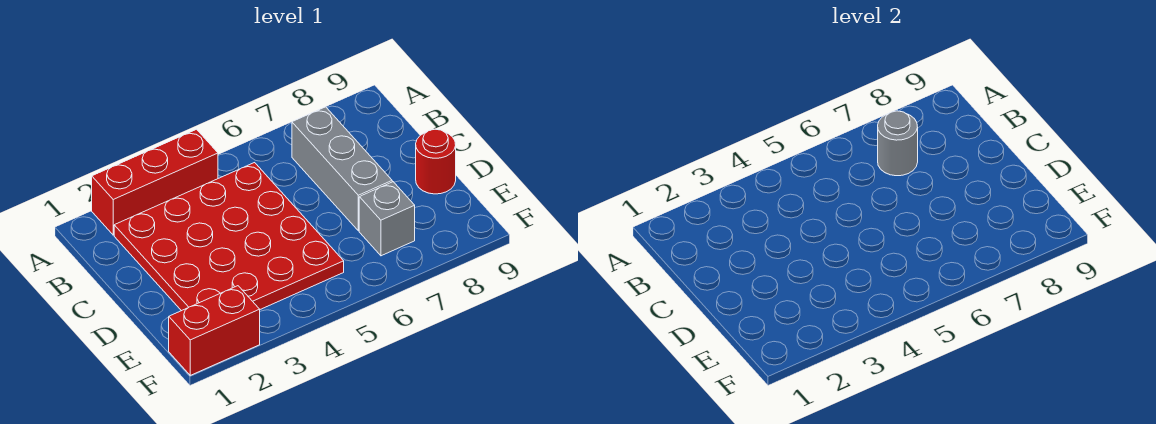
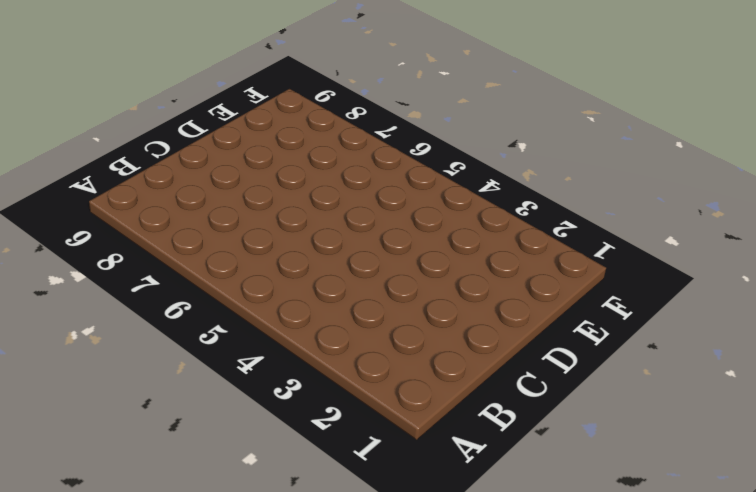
none -> red brick A2:A4 level 1
none -> red plate B2:E5 level 1

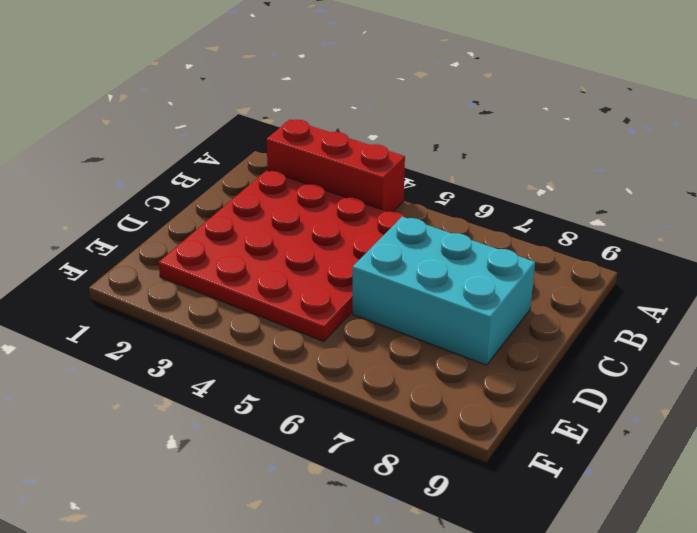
cyan brick C6:D8 level 1 -> grey brick B7:D7 level 1
none -> red round brick D9 level 1
none -> grey brick E7 level 1

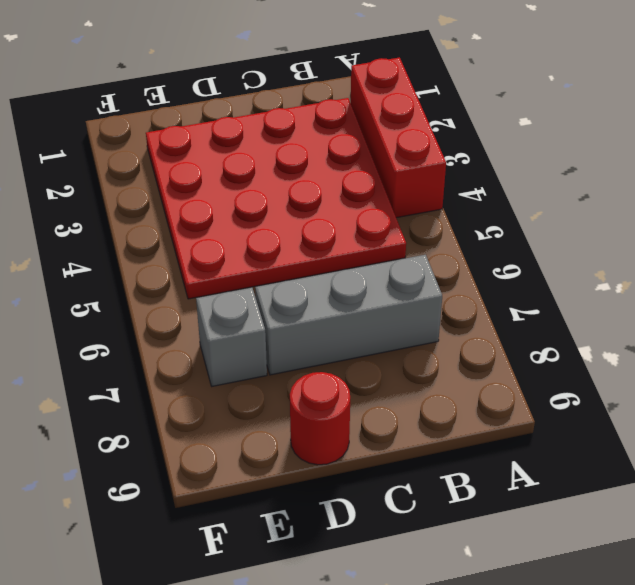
none -> red brick F1:F2 level 1
none -> grey round brick B7 level 2

